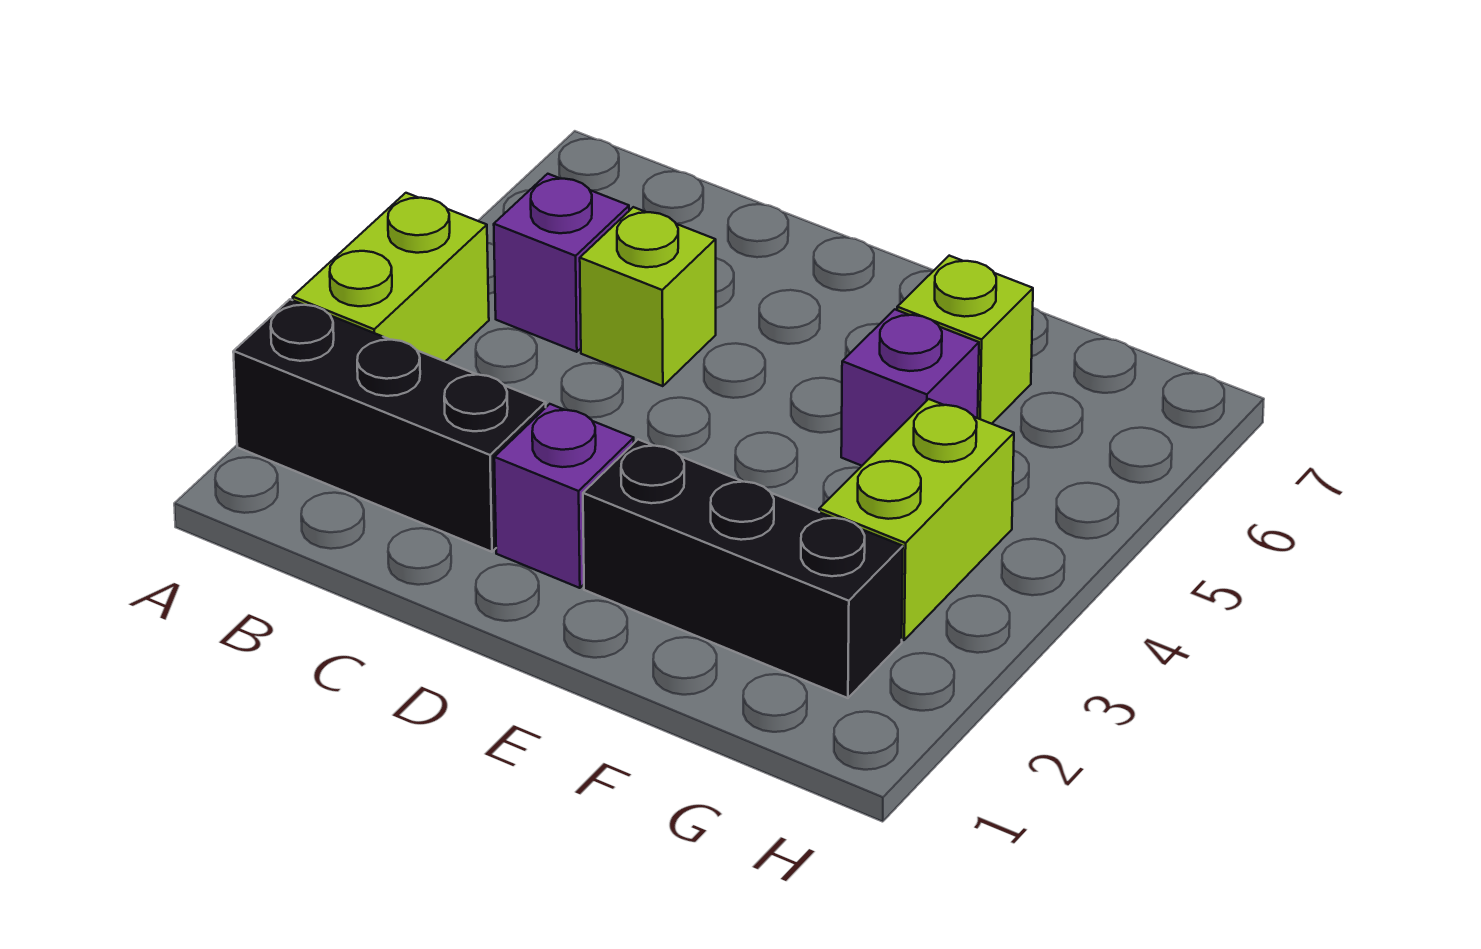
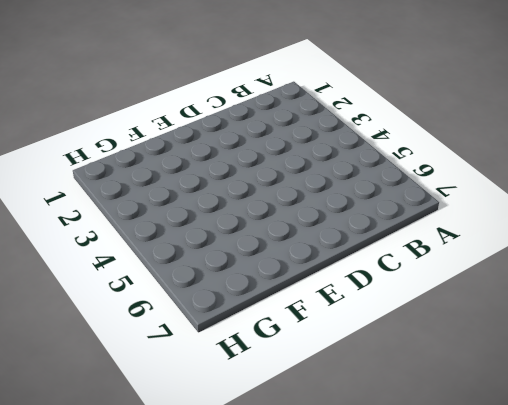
none -> black brick A2:C2 level 1
none -> lime brick A3:A4 level 1

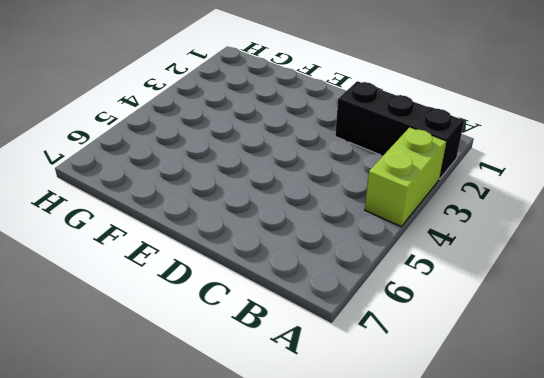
none -> purple brick B5 level 1
none -> lime brick C5 level 1

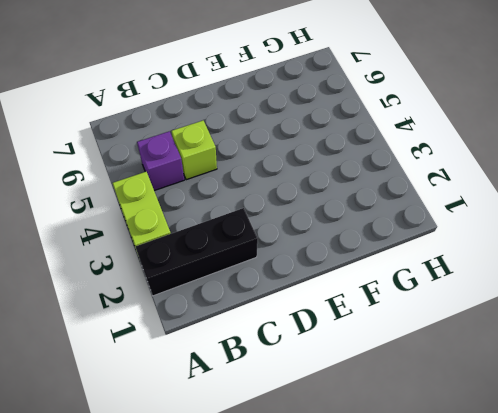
none -> purple brick D2 level 1
none -> black brick E2:G2 level 1

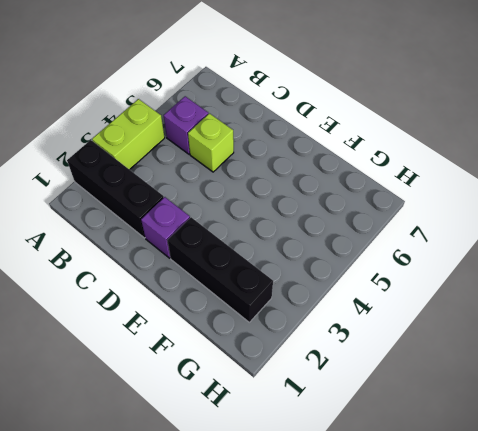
none -> purple brick F5 level 1
none -> lime brick F6 level 1

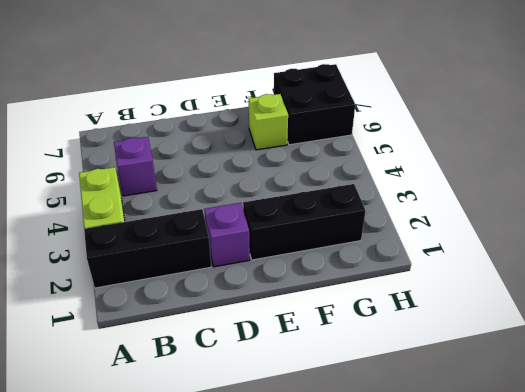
black brick G6:H7 level 1 -> none
none -> lime brick C5 level 1
none -> purple brick F5 level 1

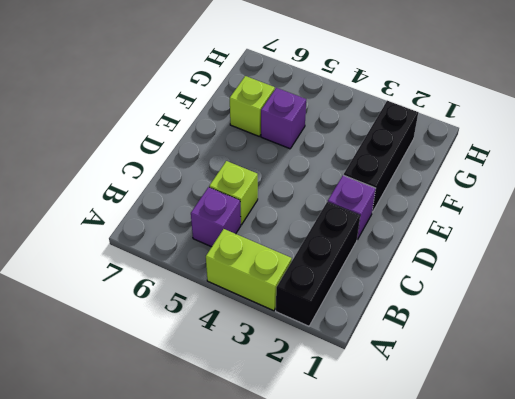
none -> lime brick G3:G4 level 1

